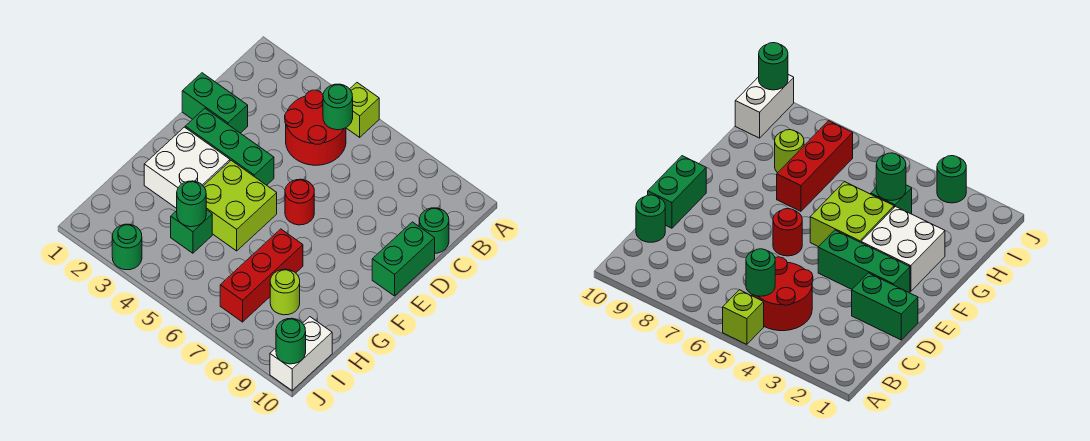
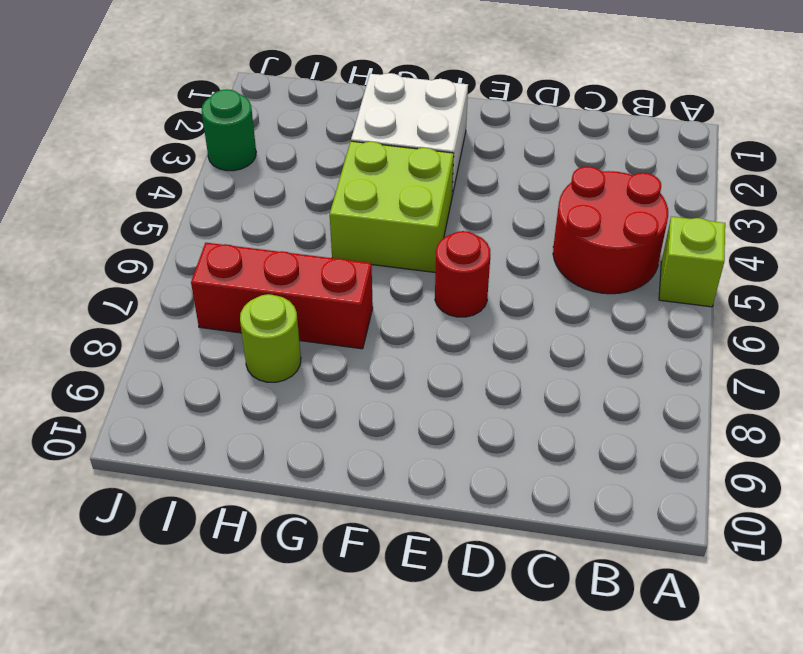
none -> green round brick C10 level 1
none -> green brick D1:D2 level 1
none -> green brick D10:E10 level 1

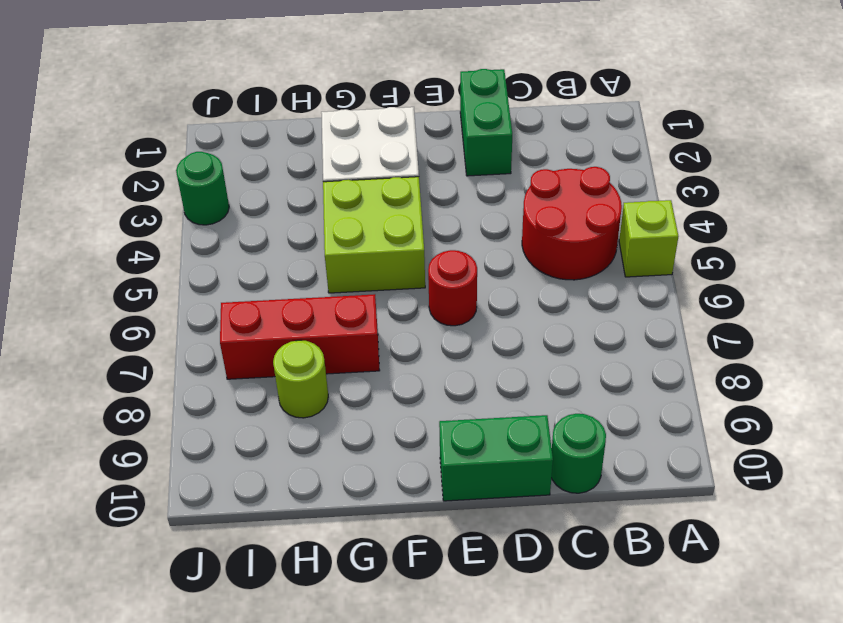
none -> green brick E2:E4 level 1
none -> green brick H4 level 1
none -> white brick I10:J10 level 1

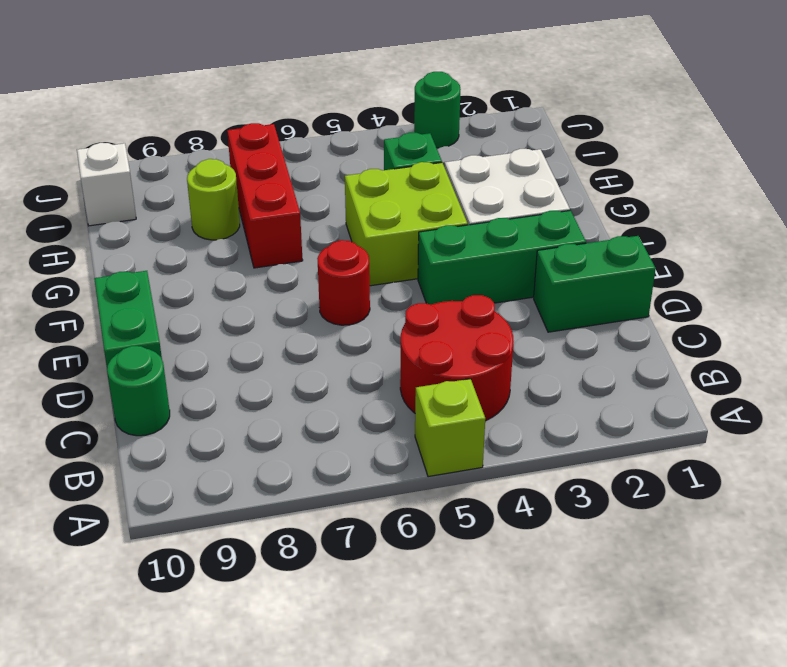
white brick I10 level 1 -> white brick I10:J10 level 1
none -> green round brick B5 level 2
none -> green round brick H4 level 2
none -> green round brick J10 level 2

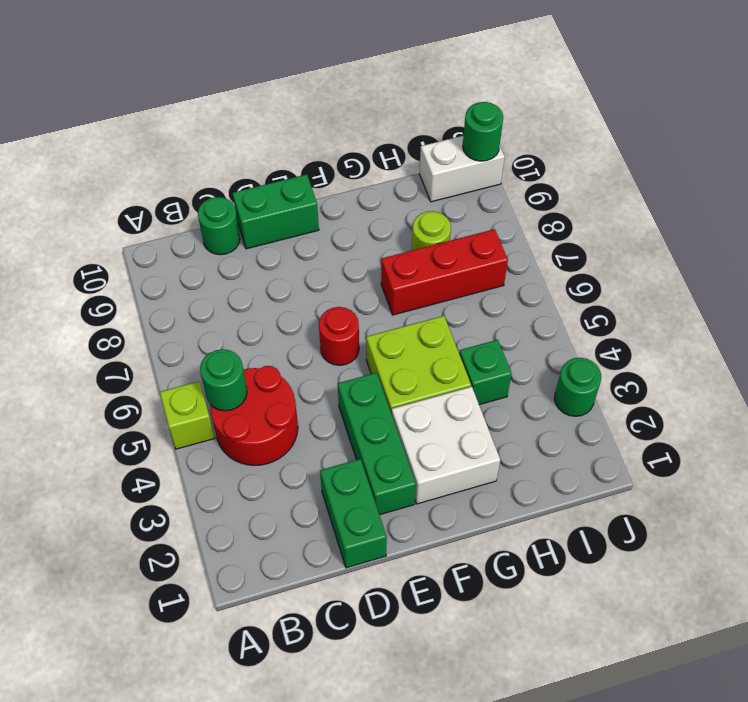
none -> green round brick H4 level 2

